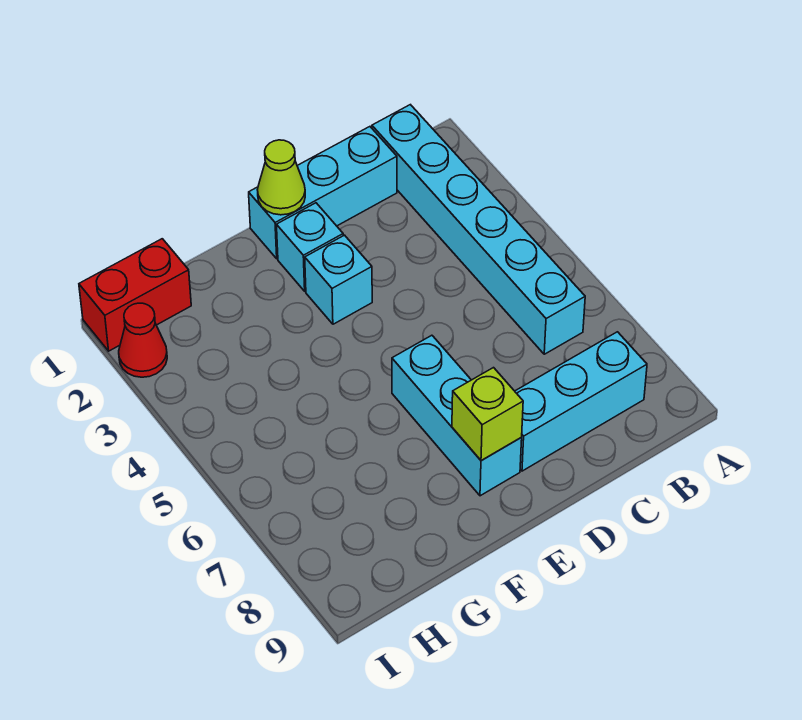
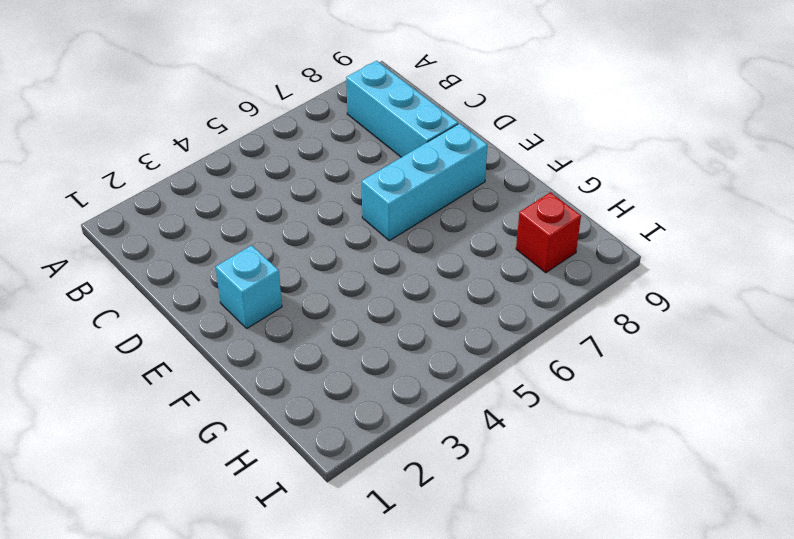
red brick H8 level 1 -> none
none -> cyan brick B1:B6 level 1
none -> cyan brick C1:E1 level 1

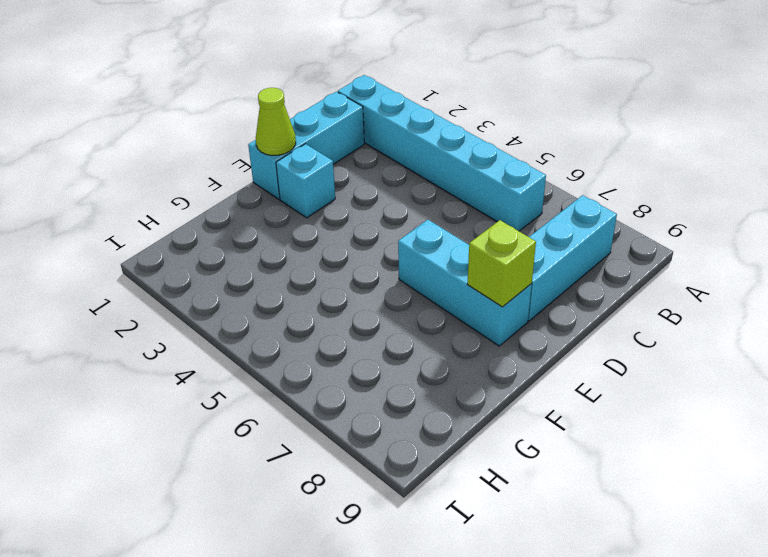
none -> cyan brick E3 level 1
none -> red brick H1:I1 level 1

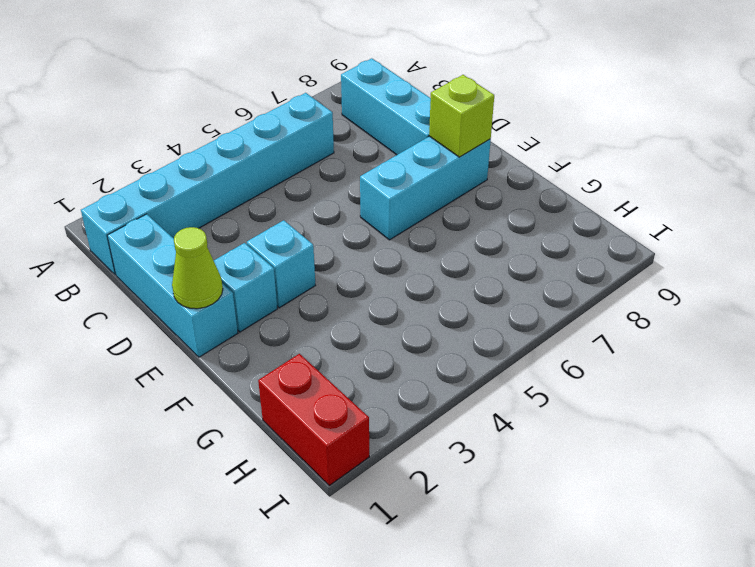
none -> red cone I2 level 1

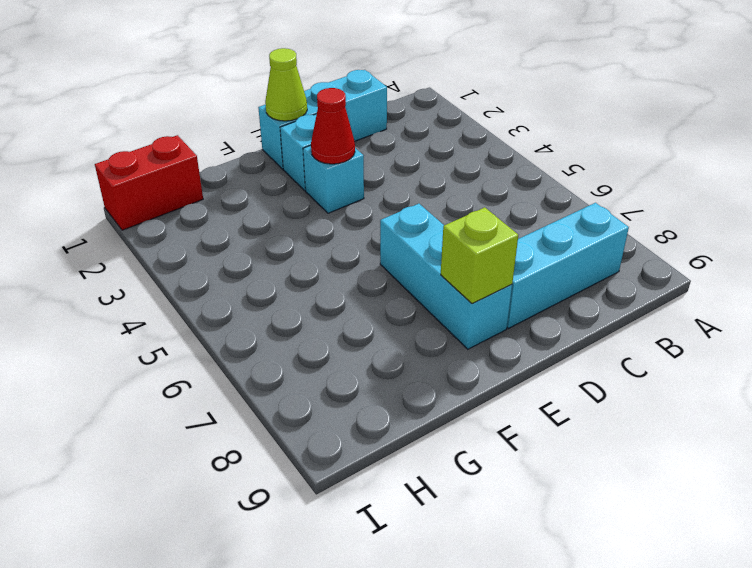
red cone E3 level 2 -> red cone I2 level 1
none -> cyan brick B1:B6 level 1

